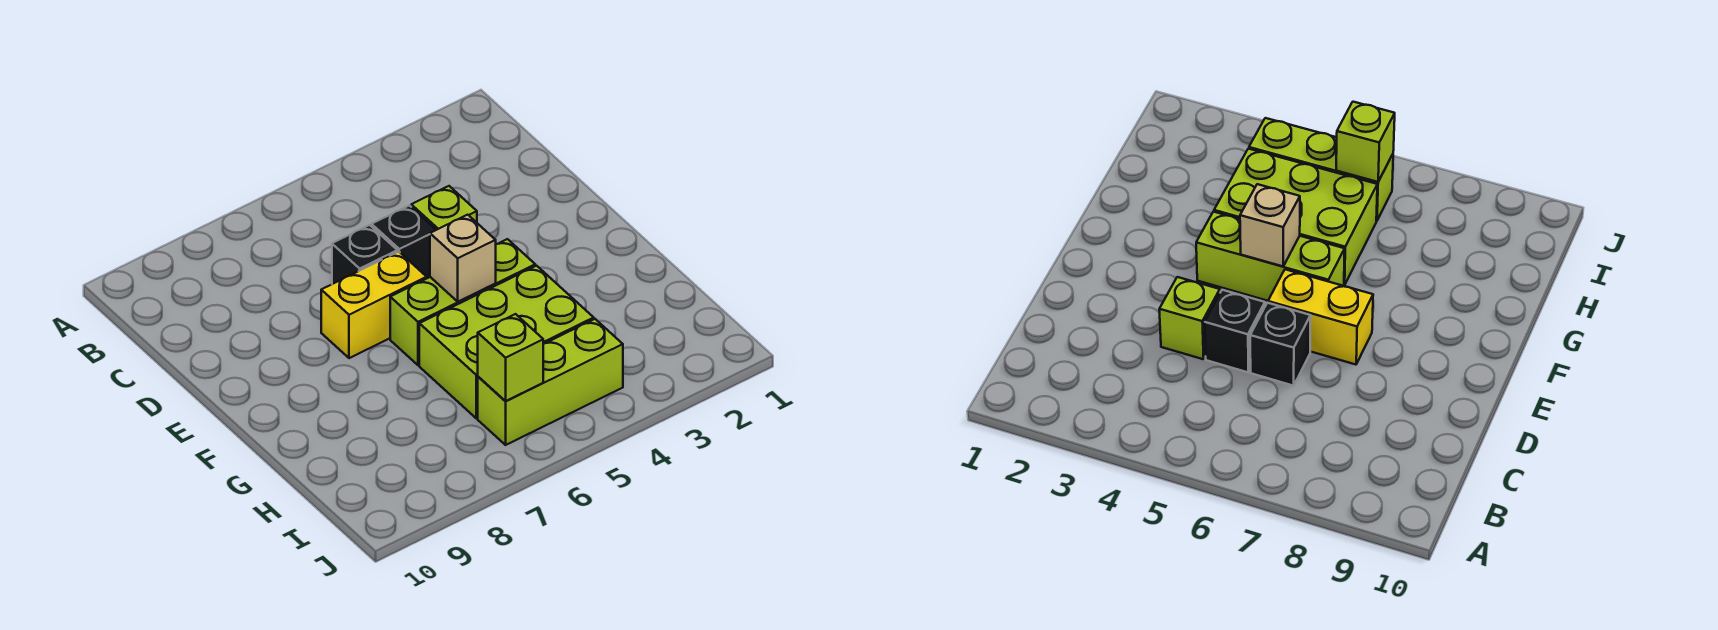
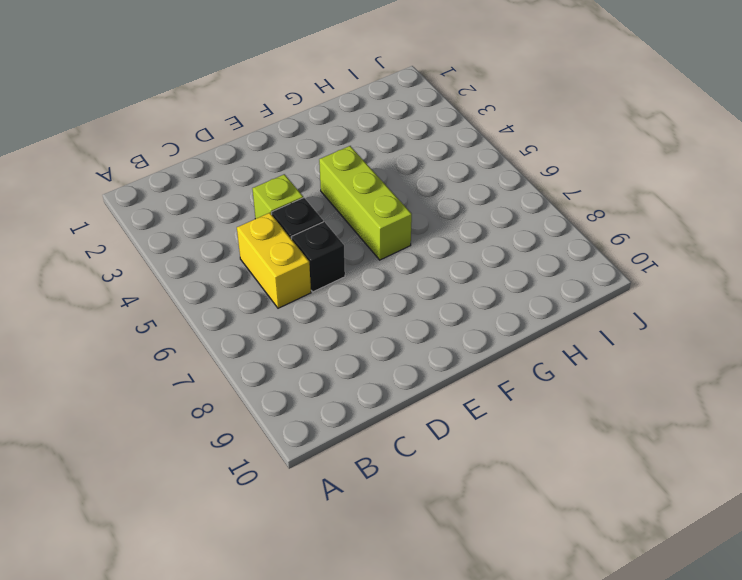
yellow brick C5:C6 level 1 -> yellow brick E6:E7 level 1
none -> lime brick G4:H6 level 1
none -> lime brick I4:I6 level 1

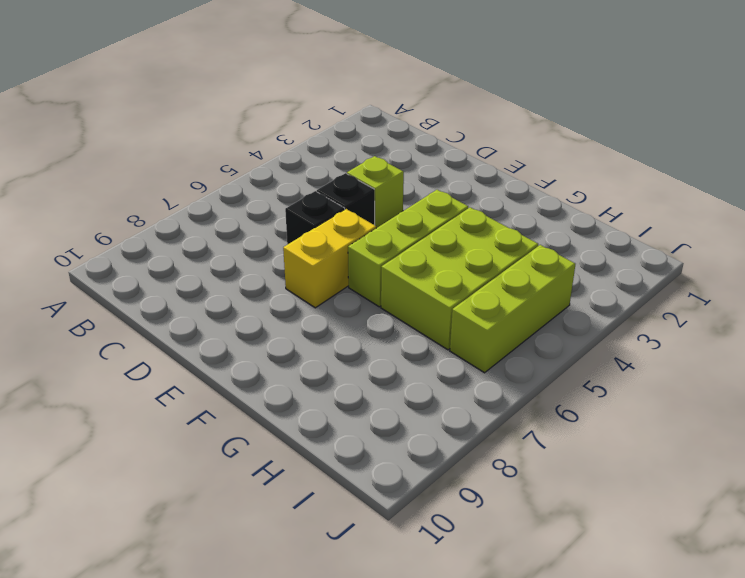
none -> tan brick F5 level 2
none -> lime brick I6 level 2

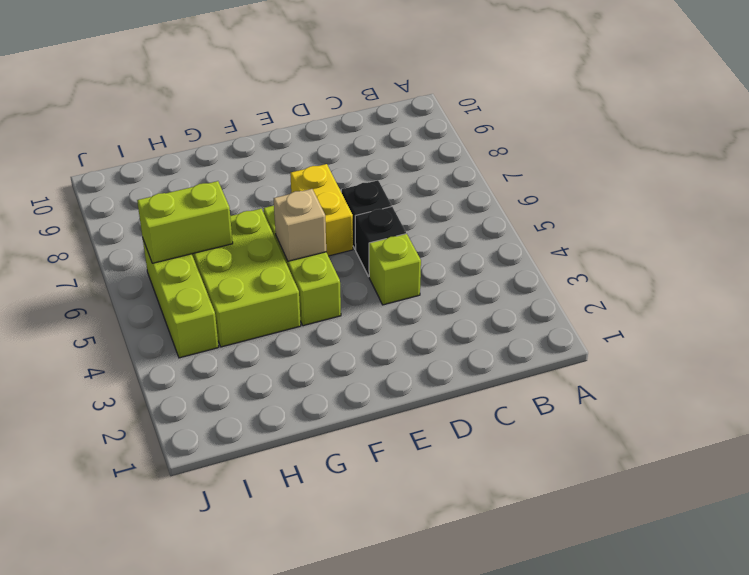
lime brick H6:I6 level 2 -> lime brick I6 level 2

